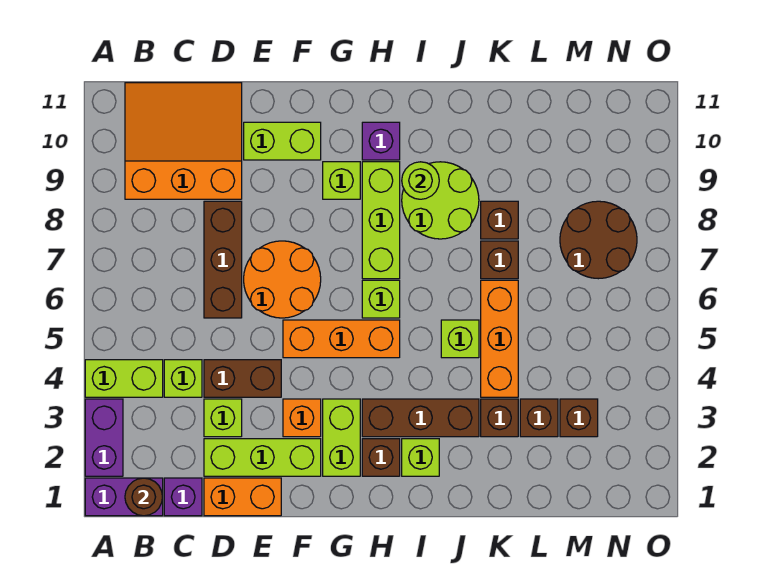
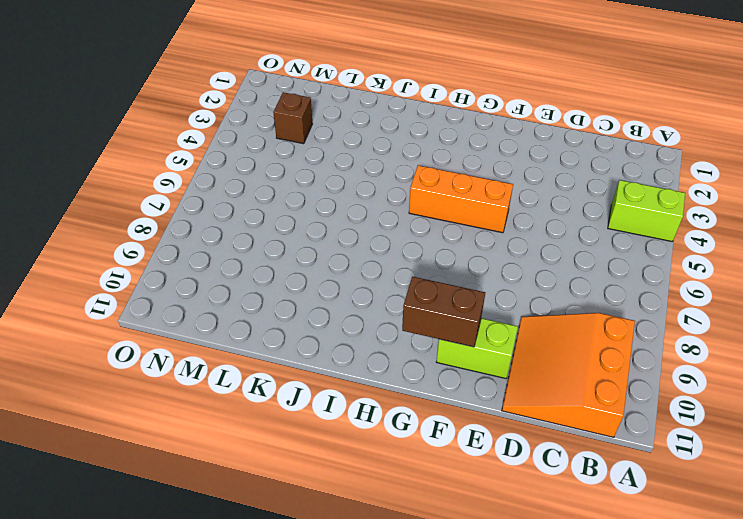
orange slope B9:D11 level 1 top B -> orange slope B9:D11 level 1 top 9
brown brick F10:G10 level 2 -> brown brick D4:E4 level 1
none -> purple brick A1:B1 level 1
none -> purple brick A2:A3 level 1
none -> purple brick C1 level 1
none -> lime brick C4 level 1

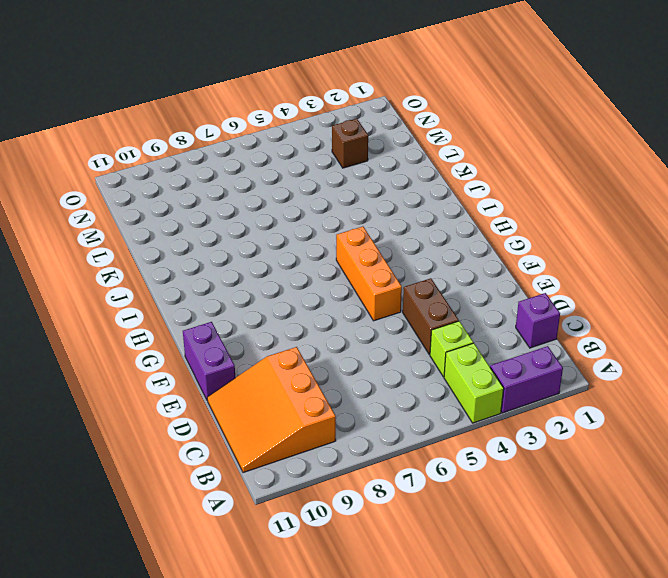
purple brick E11:F11 level 1 -> purple brick A1:B1 level 1
none -> orange brick D1:E1 level 1
none -> lime brick D2:F2 level 1
none -> lime brick D3 level 1
none -> brown brick D6:D8 level 1

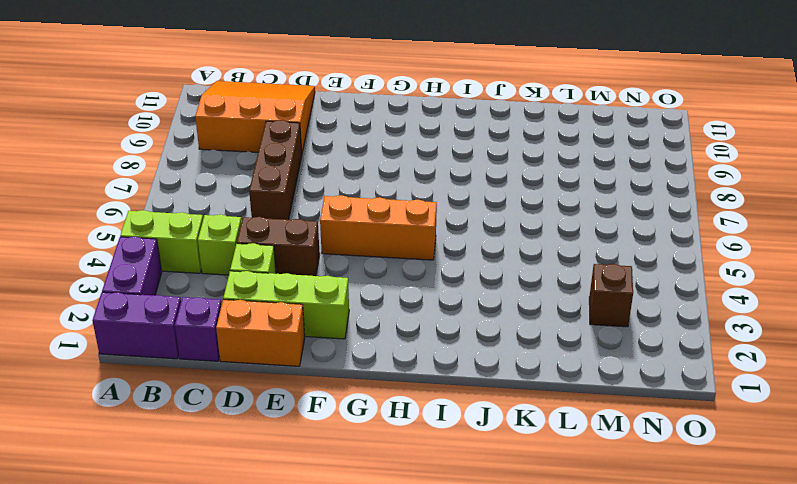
none -> orange round brick E6:F7 level 1
none -> lime brick E10:F10 level 1
none -> orange brick F3 level 1
none -> lime brick G2:G3 level 1

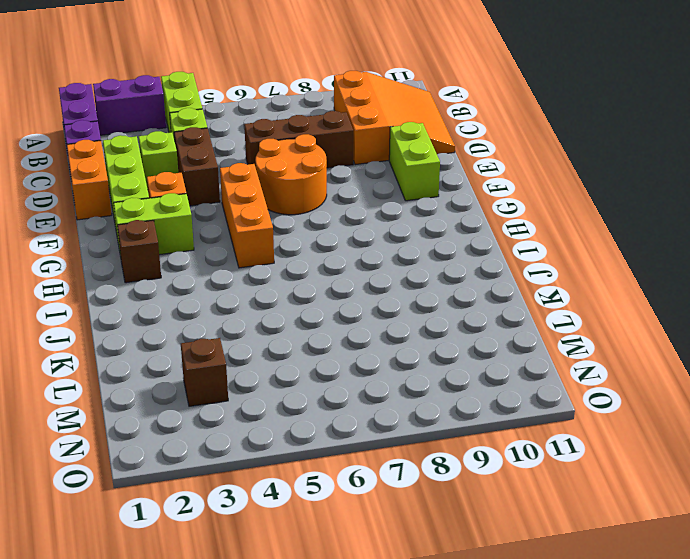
none -> lime brick G9 level 1
none -> brown brick H3:J3 level 1
none -> lime brick H6 level 1
none -> lime brick H7:H9 level 1

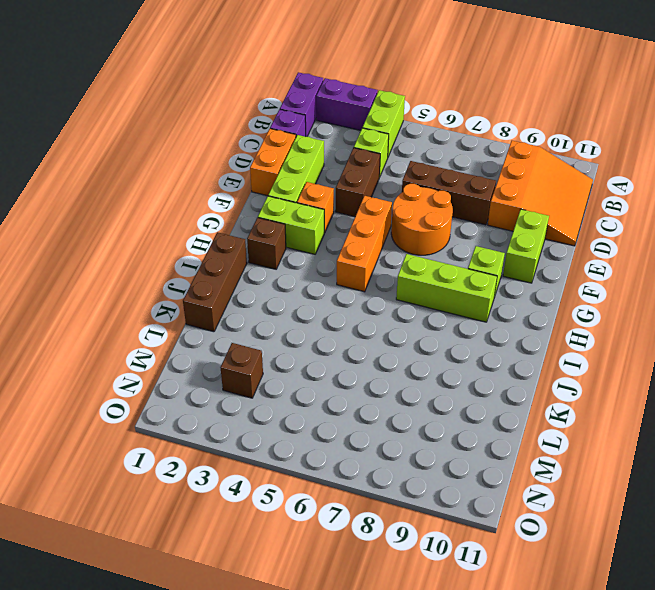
brown brick I1:K1 level 1 -> brown brick H3:J3 level 1
none -> lime brick D3 level 1
none -> lime brick H6 level 1
none -> purple brick H10 level 1
none -> lime brick I2 level 1

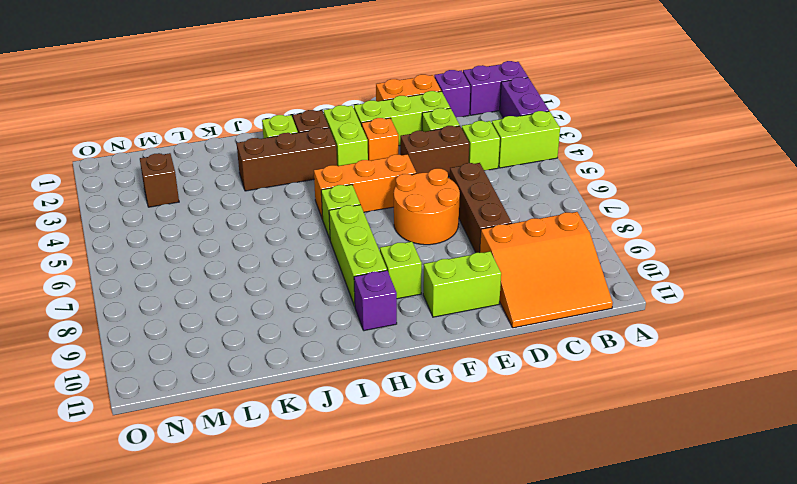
none -> lime round brick I8:J9 level 1
none -> lime brick J5 level 1
none -> brown brick K3 level 1
none -> orange brick K4:K6 level 1

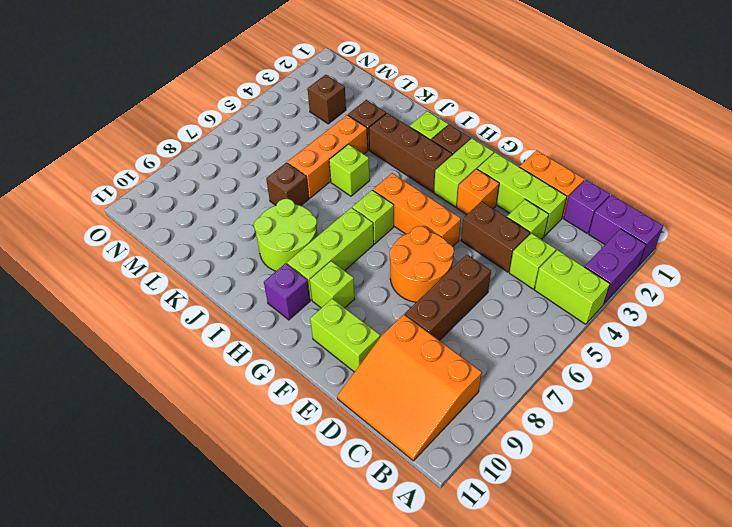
none -> brown brick K8 level 1
none -> brown brick L3 level 1
none -> brown round brick M7:N8 level 1
none -> brown round brick B1 level 2

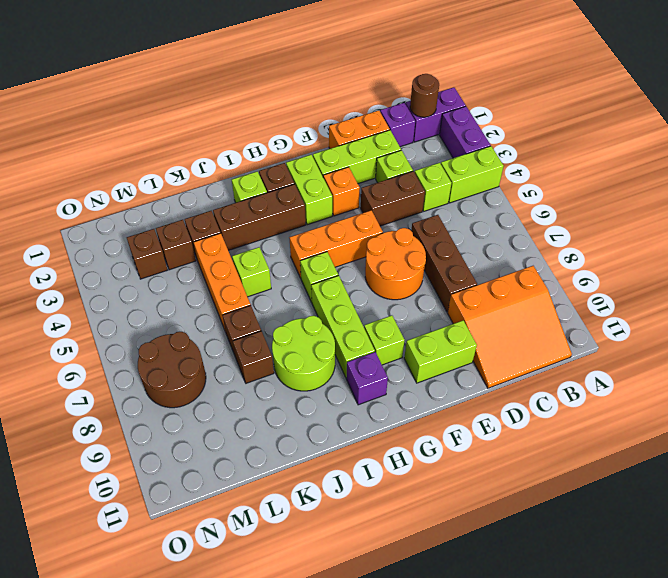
none -> lime round brick I9 level 2

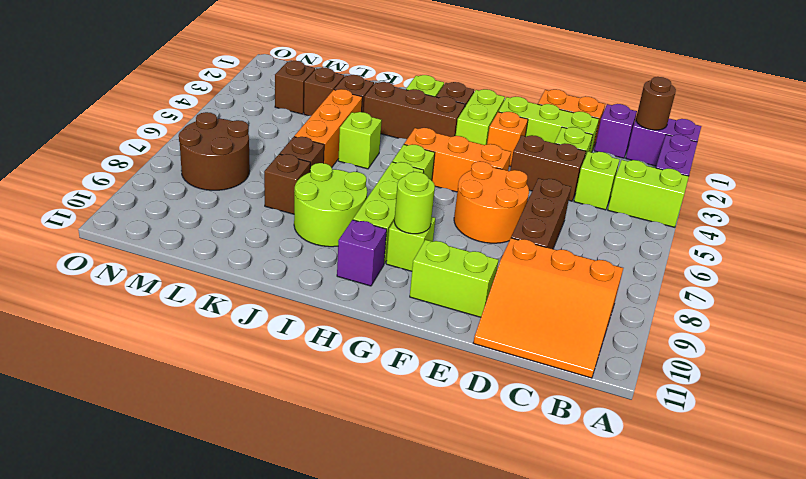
lime round brick G9 level 2 -> lime round brick I9 level 2

